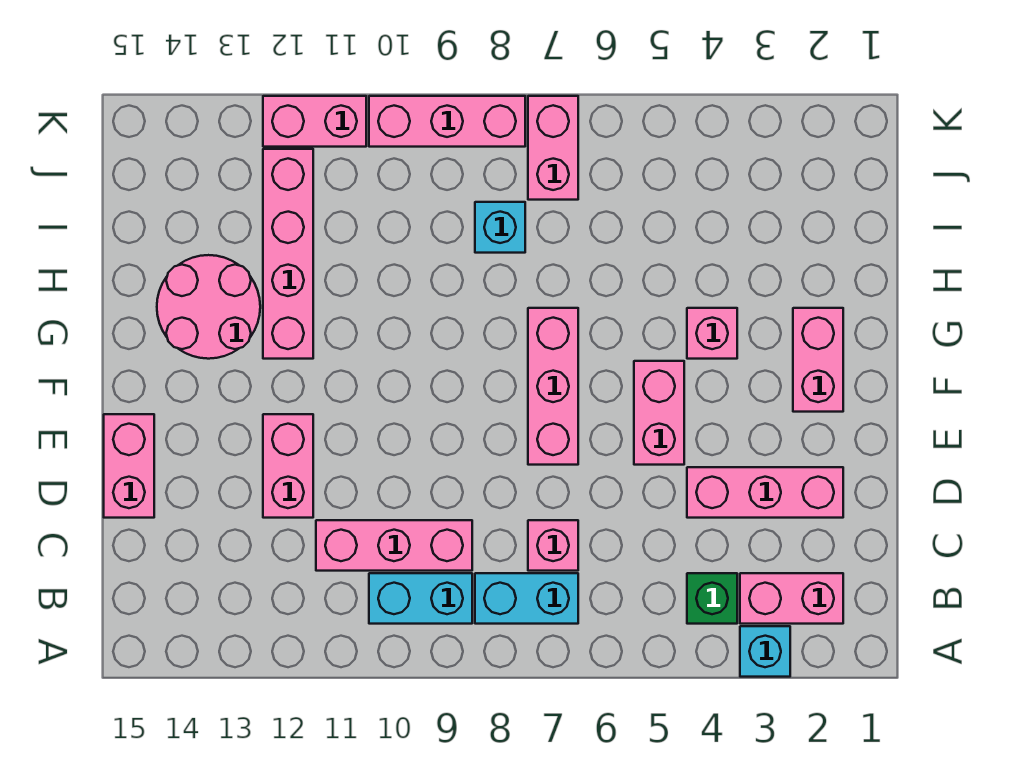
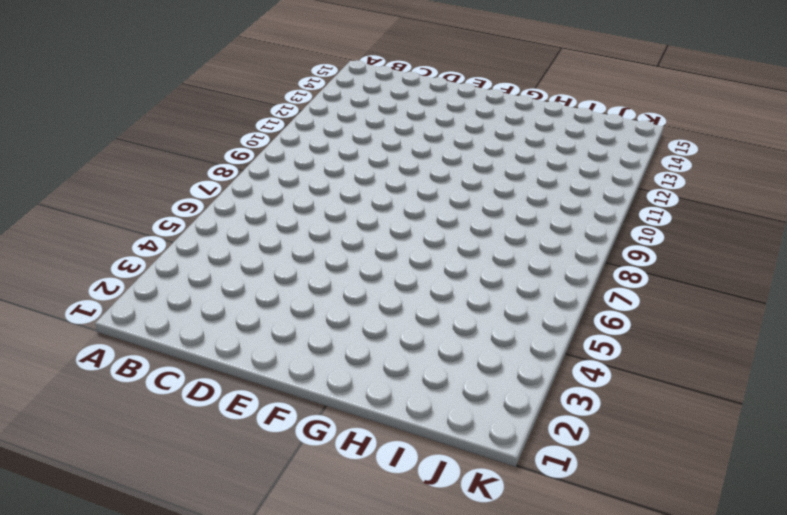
none -> cyan brick A3 level 1
none -> pink brick B2:B3 level 1
none -> green brick B4 level 1

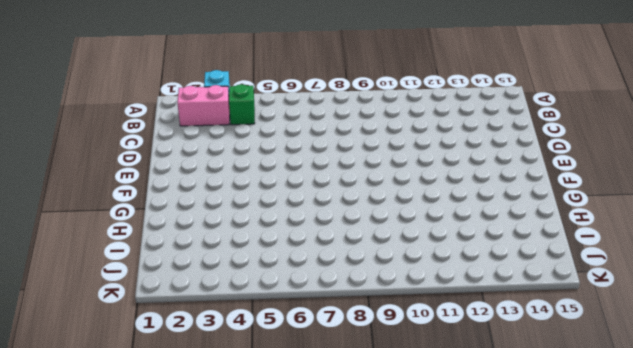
none -> cyan brick B7:B8 level 1
none -> cyan brick B9:B10 level 1
none -> pink brick C7 level 1

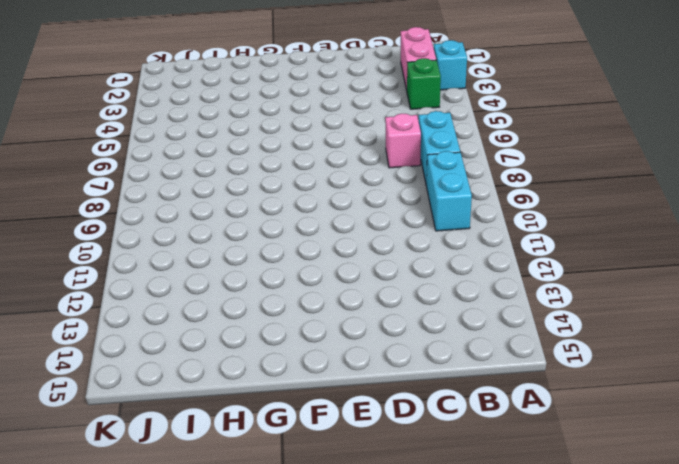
none -> pink brick C9:C11 level 1
none -> pink brick D2:D4 level 1
none -> pink brick D12:E12 level 1

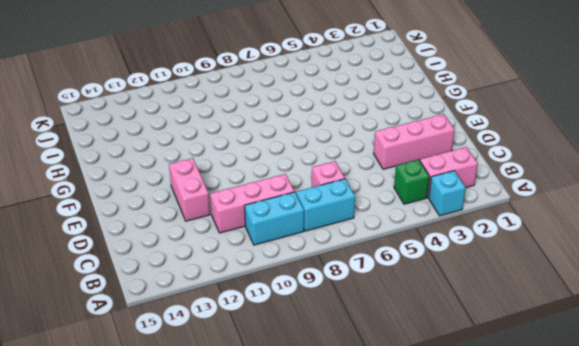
none -> pink brick D15:E15 level 1
none -> pink brick E5:F5 level 1
none -> pink brick E7:G7 level 1

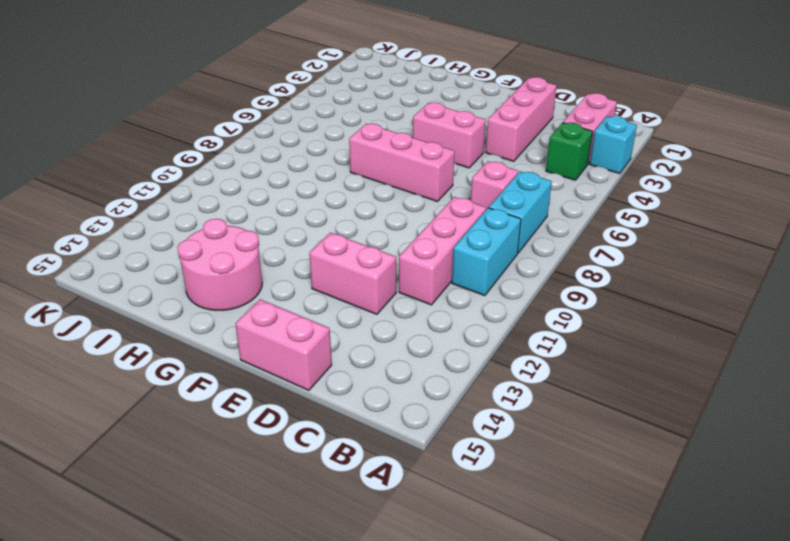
none -> pink brick F2:G2 level 1
none -> pink brick G4 level 1
none -> pink brick G12:J12 level 1

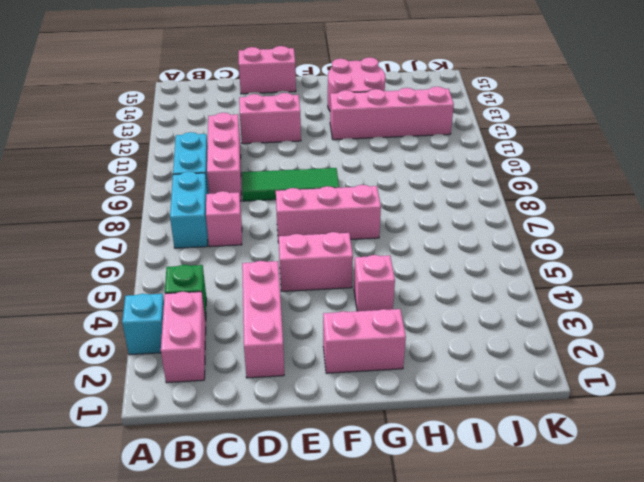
green tile D9:F9 level 1 -> none
none -> cyan brick I8 level 1
none -> pink brick J7:K7 level 1
none -> pink brick K8:K10 level 1

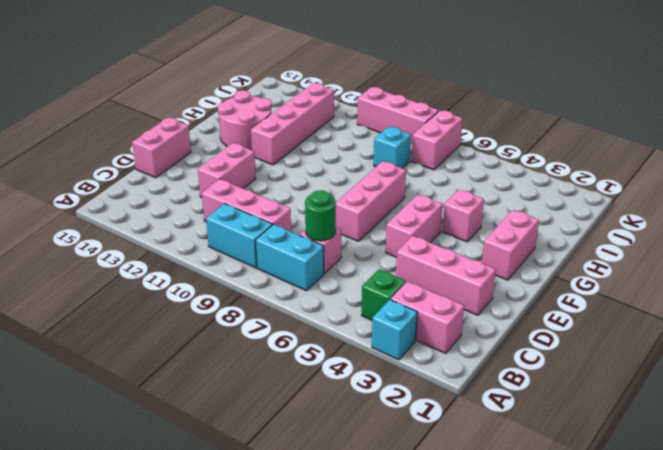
green round brick C7 level 2 -> none
none -> pink brick K11:K12 level 1

